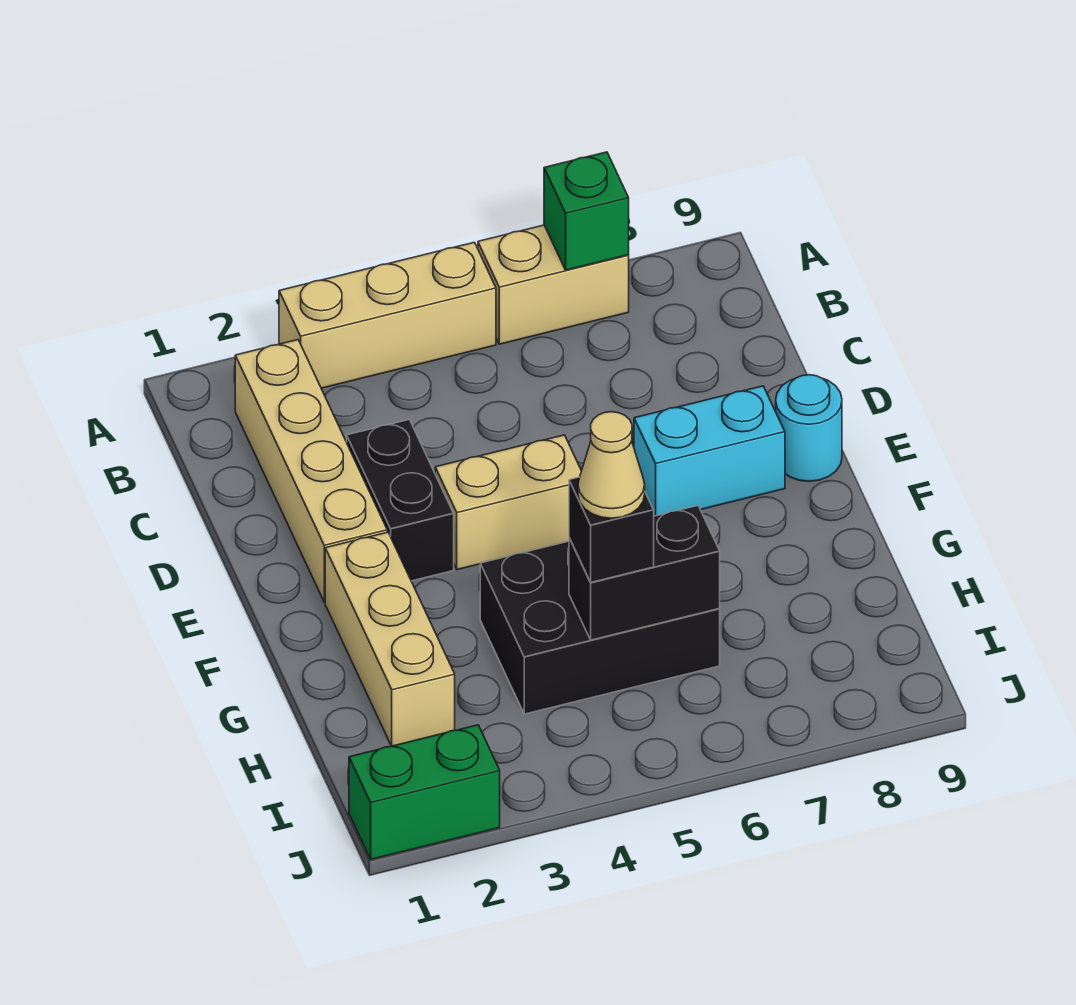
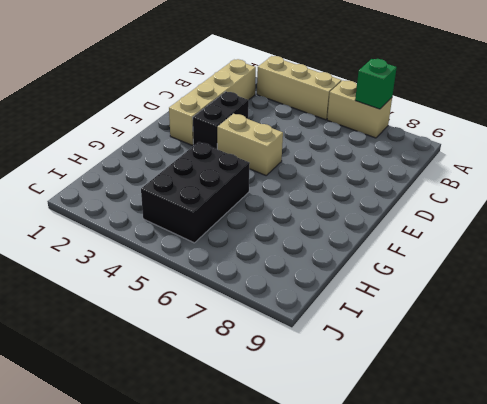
black brick G4:I5 level 1 -> black brick G4:H6 level 1
none -> cyan brick E7:E8 level 1
none -> cyan round brick E9 level 1
none -> tan brick F2:H2 level 1

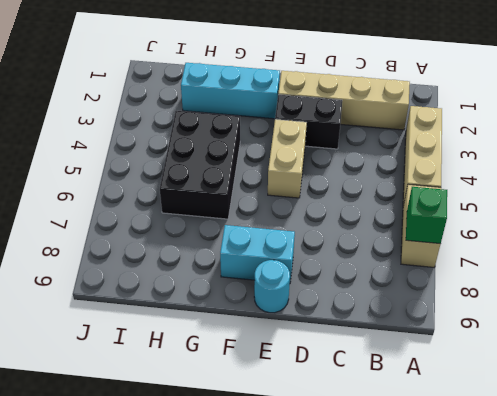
cyan brick E8:F8 level 1 -> cyan brick E7:E8 level 1
cyan brick F2:H2 level 1 -> tan brick F2:H2 level 1
none -> green brick J1:J2 level 1
none -> black brick H5:H6 level 2
none -> black brick H5 level 3

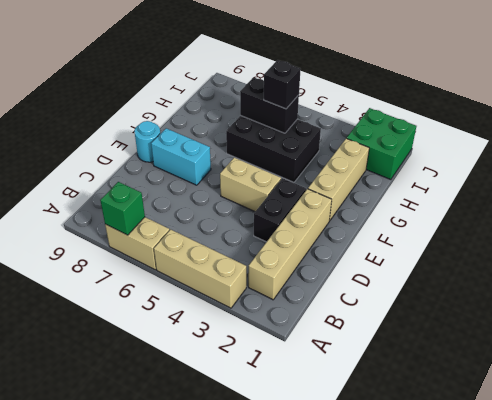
green brick I1:J2 level 1 -> green brick J1:J2 level 1
none -> tan cone H5 level 4

